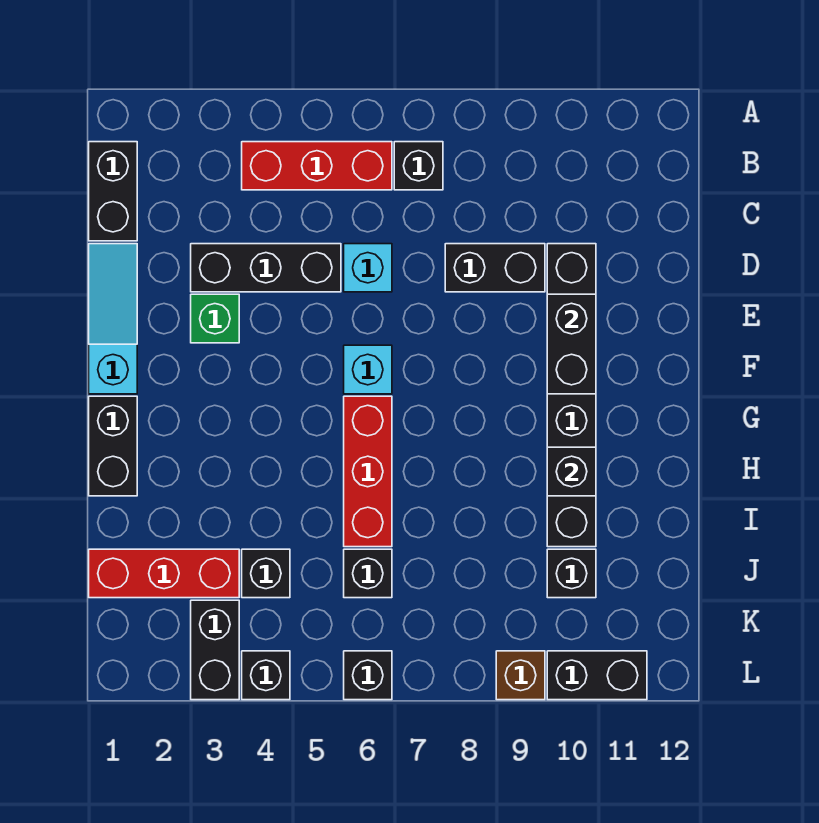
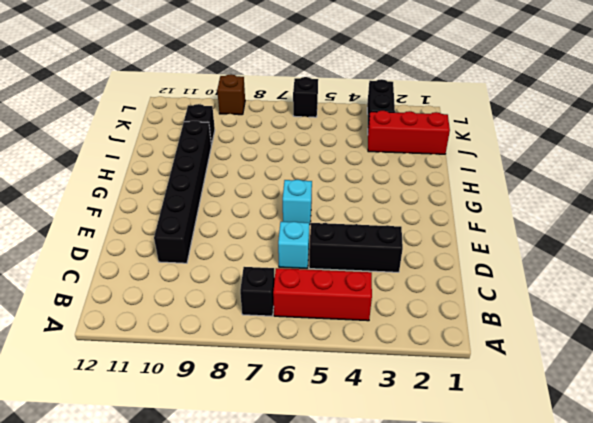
none -> black brick B1:C1 level 1
none -> cyan slope D1:F1 level 1 top F
none -> black brick D8:D9 level 1

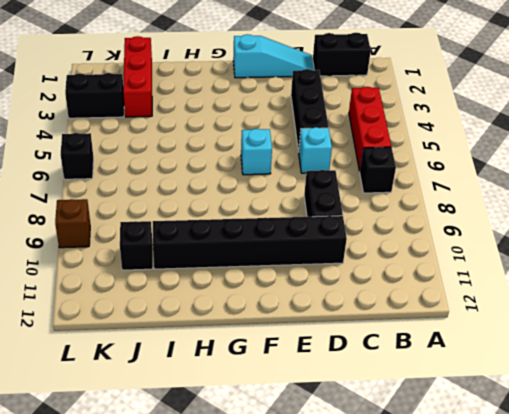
none -> green brick E3 level 1
none -> black brick G1:H1 level 1
none -> red brick G6:I6 level 1

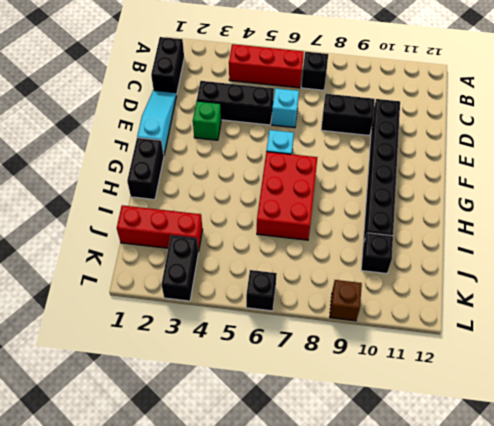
red brick G6:I7 level 1 -> red brick G6:I6 level 1
none -> black brick J4 level 1
none -> black brick J6 level 1
none -> black brick L4 level 1

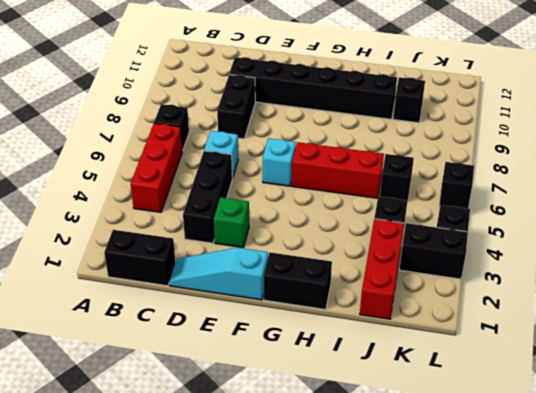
none -> brown brick L9 level 1
none -> black brick L10:L11 level 1
none -> black brick E10:F10 level 2

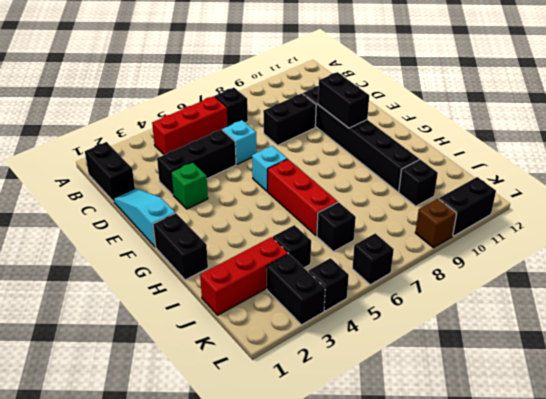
none -> black brick H10 level 2

